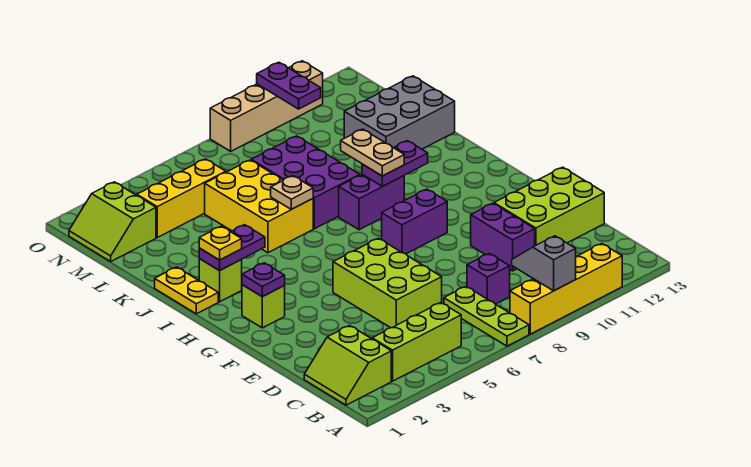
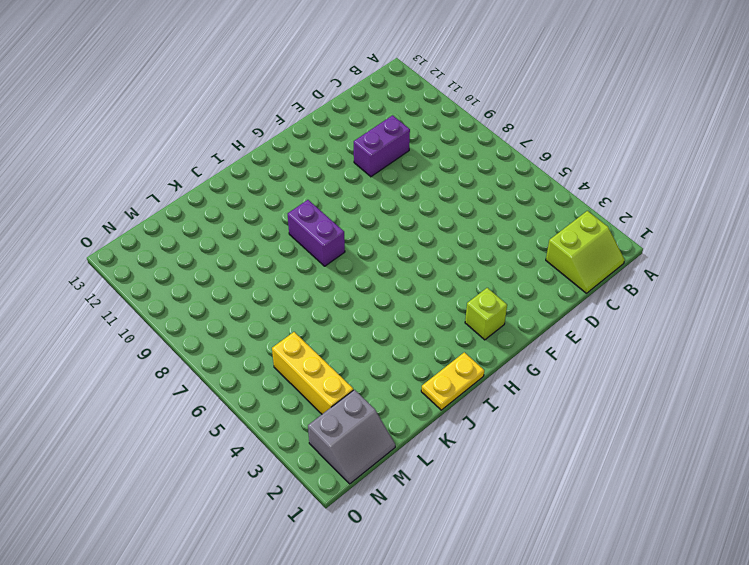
grey slope M1:N2 level 1 top 2 -> lime slope M1:N2 level 1 top 2
none -> lime plate A7:C7 level 1
none -> yellow brick A8:A11 level 1
none -> lime brick B3:B5 level 1

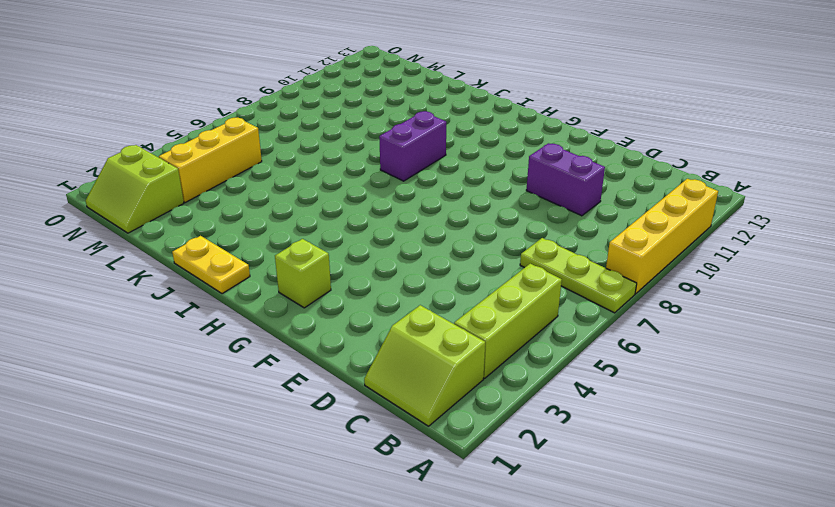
none -> purple brick C8 level 1
none -> lime brick D5:F6 level 1
none -> lime brick D11:E13 level 1

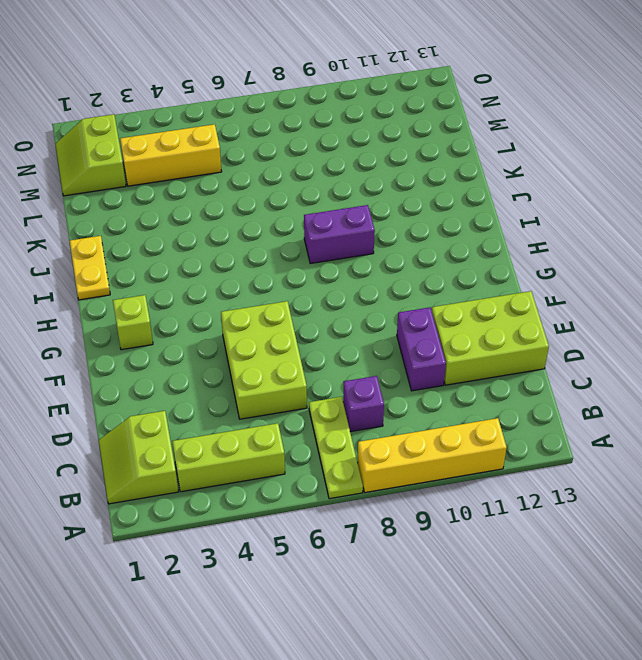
none -> purple brick G8:G9 level 1
none -> lime brick I2 level 1
none -> yellow brick J5:L6 level 1

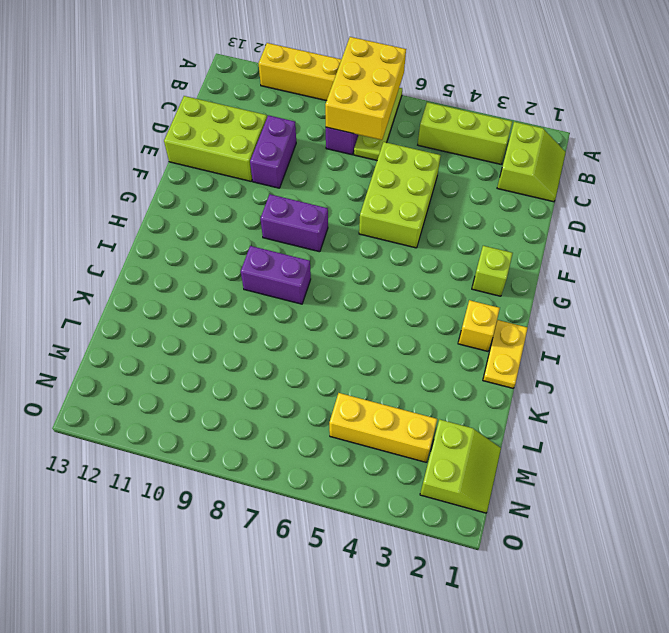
yellow brick A7:C8 level 2 -> yellow brick J5:L6 level 1
yellow brick I2 level 1 -> lime brick I2 level 1
none -> purple brick J7:L8 level 1
none -> grey brick K11:L13 level 1
none -> tan brick O8:O11 level 1

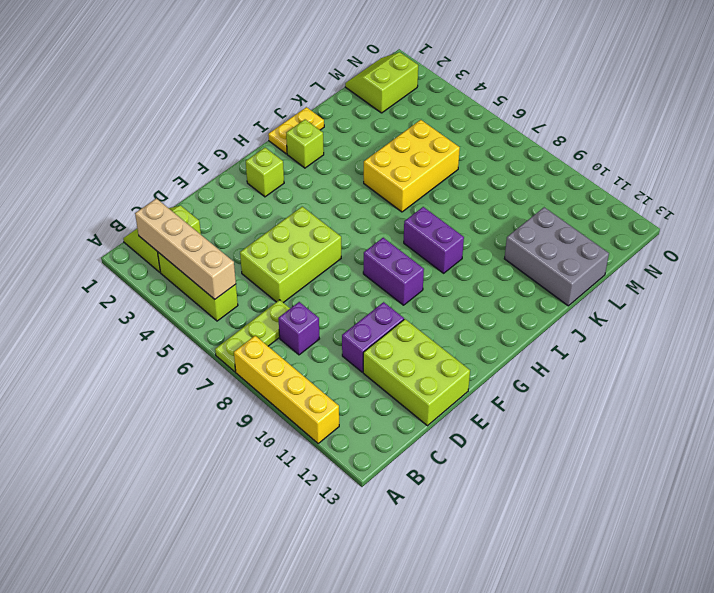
tan brick B2:B5 level 2 -> tan brick O8:O11 level 1
none -> purple brick J7:L8 level 1
none -> yellow brick M3:M5 level 1
none -> grey slope A9:B9 level 2 top A

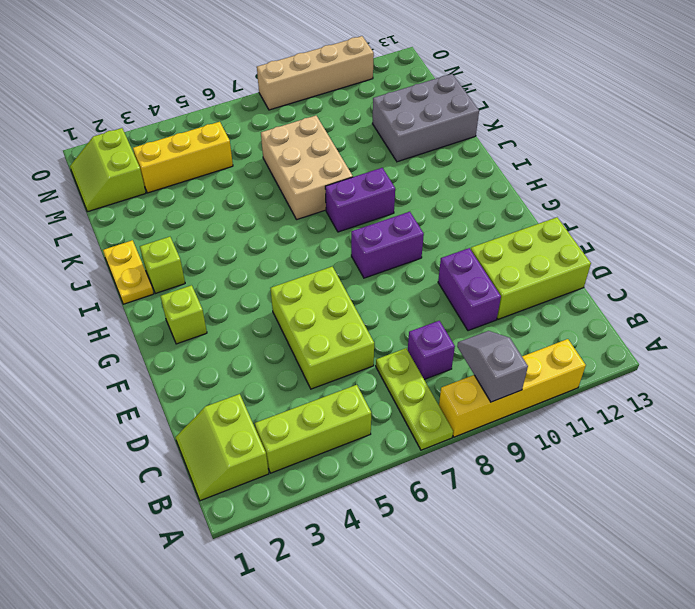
tan brick J7:L8 level 1 -> purple brick J7:L8 level 1
none -> yellow brick J5:L6 level 1
none -> purple plate G2 level 2
none -> purple plate I2:I3 level 2

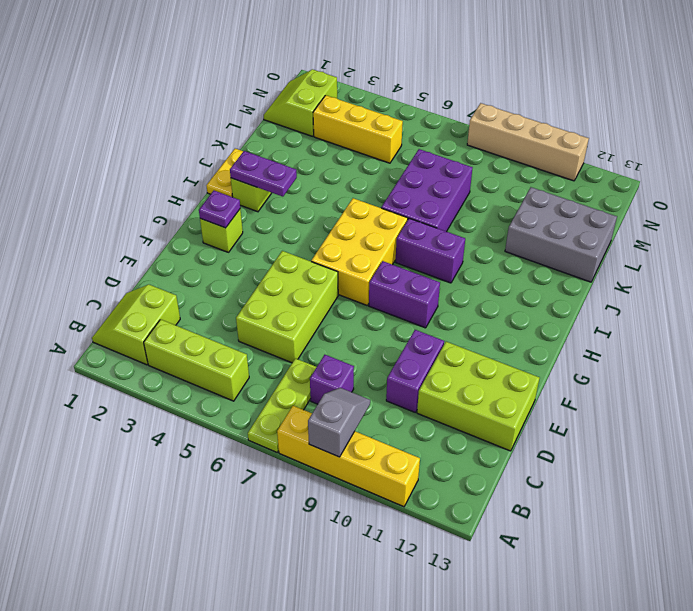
yellow brick G6:I7 level 1 -> yellow brick J5:L6 level 1
none -> purple plate I9:I10 level 2
none -> tan plate J6 level 2
none -> purple plate N10:O10 level 2

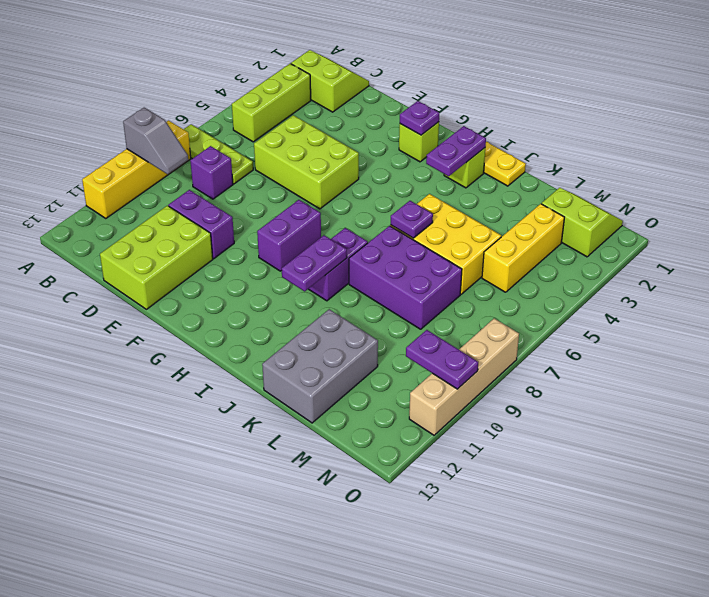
purple plate J6 level 2 -> tan plate J6 level 2
none -> yellow plate I2 level 3
none -> tan plate I9:J9 level 3

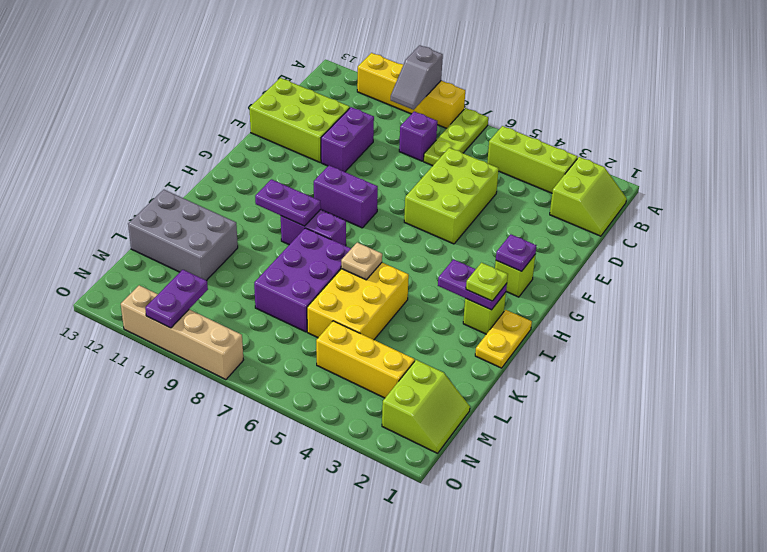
lime plate I2 level 3 -> yellow plate I2 level 3
none -> tan plate I9:J9 level 3

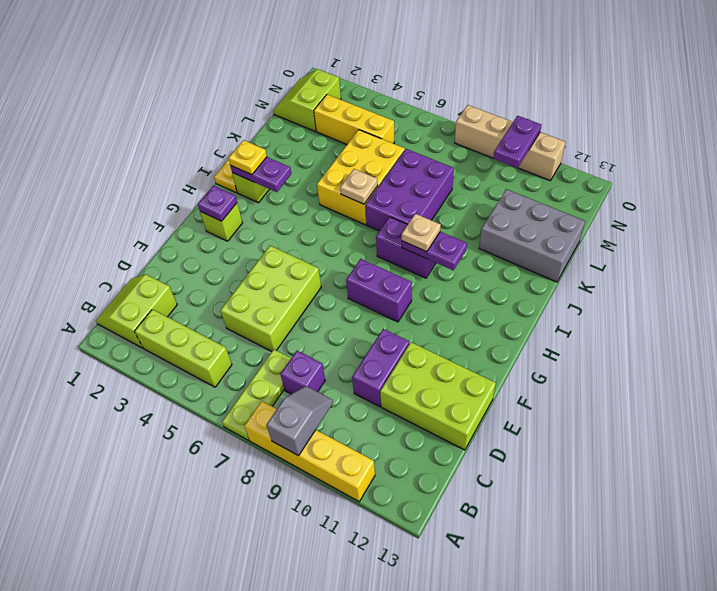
tan plate I9 level 3 -> tan plate I9:J9 level 3

